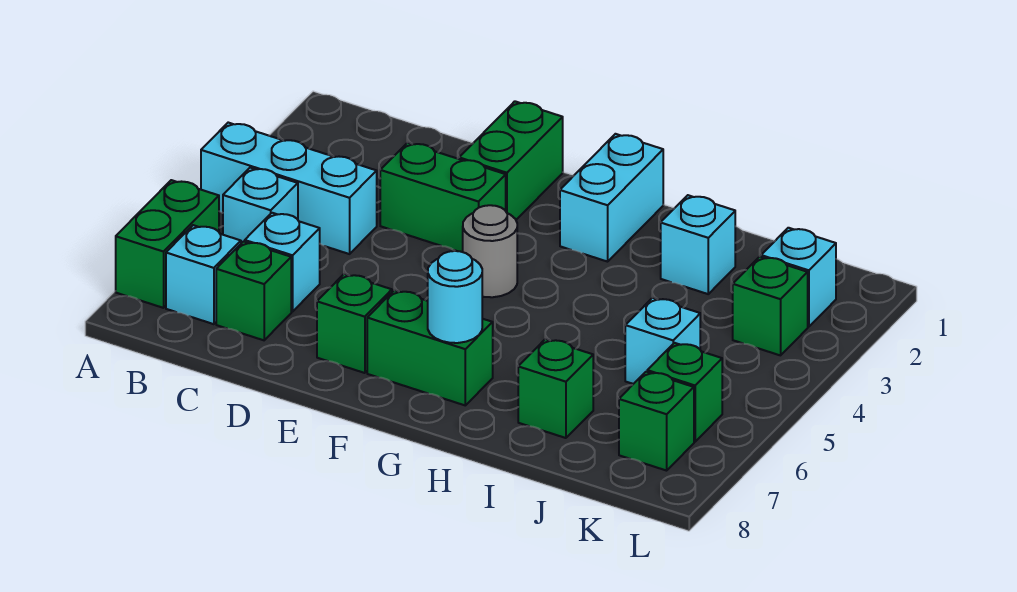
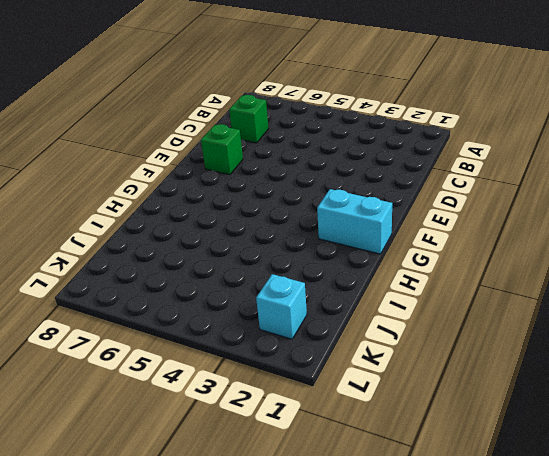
none -> cyan brick A4:C4 level 1
none -> green brick A6:A7 level 1
none -> cyan brick B5 level 1

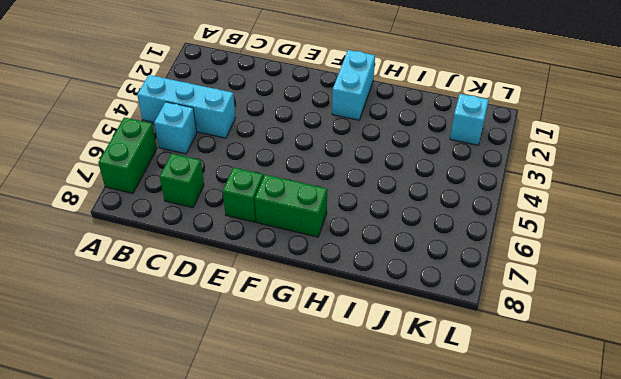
none -> cyan brick B7 level 1
none -> cyan brick C6 level 1
none -> green brick D3:E3 level 1

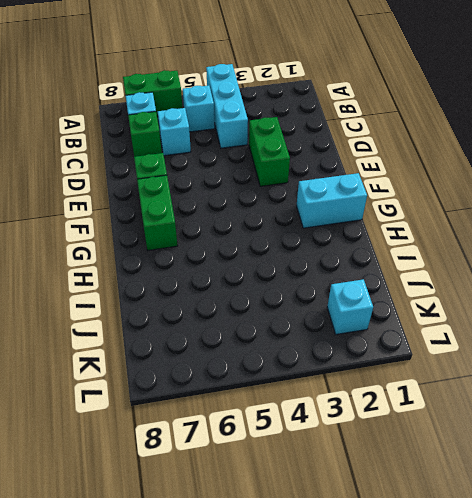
none -> green brick E1:E2 level 1
none -> grey round brick F4 level 1
none -> cyan brick I2 level 1

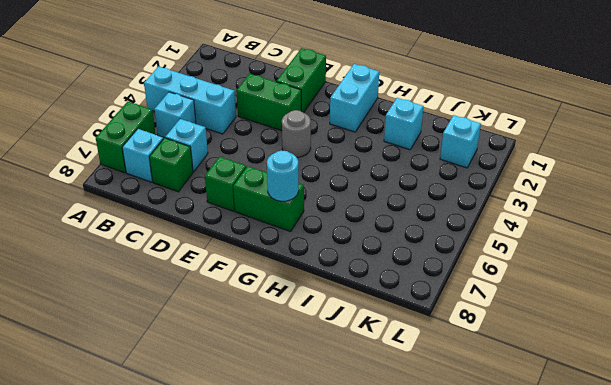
none -> green brick I7 level 1
none -> cyan brick J5 level 1
none -> green brick K3 level 1

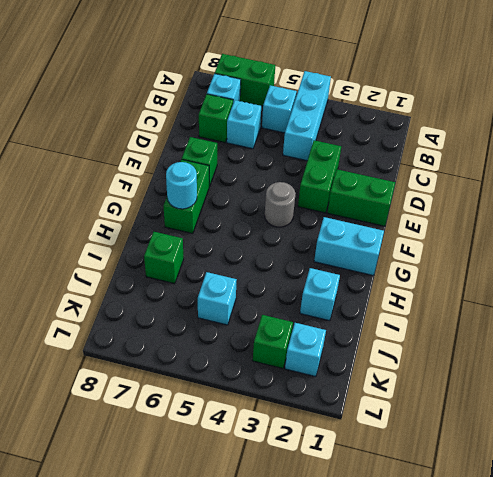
none -> green brick K6 level 1
none -> green brick K7 level 1

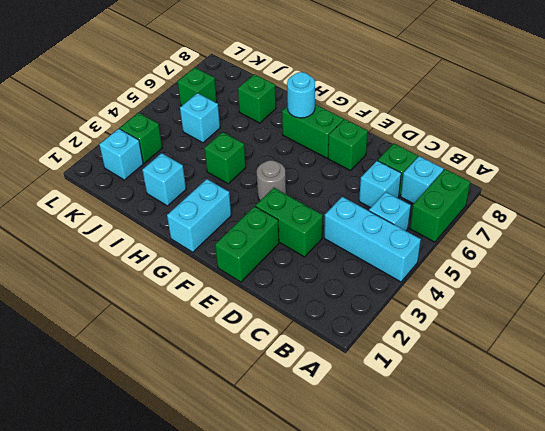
green brick H4 level 1 -> green brick K7 level 1

